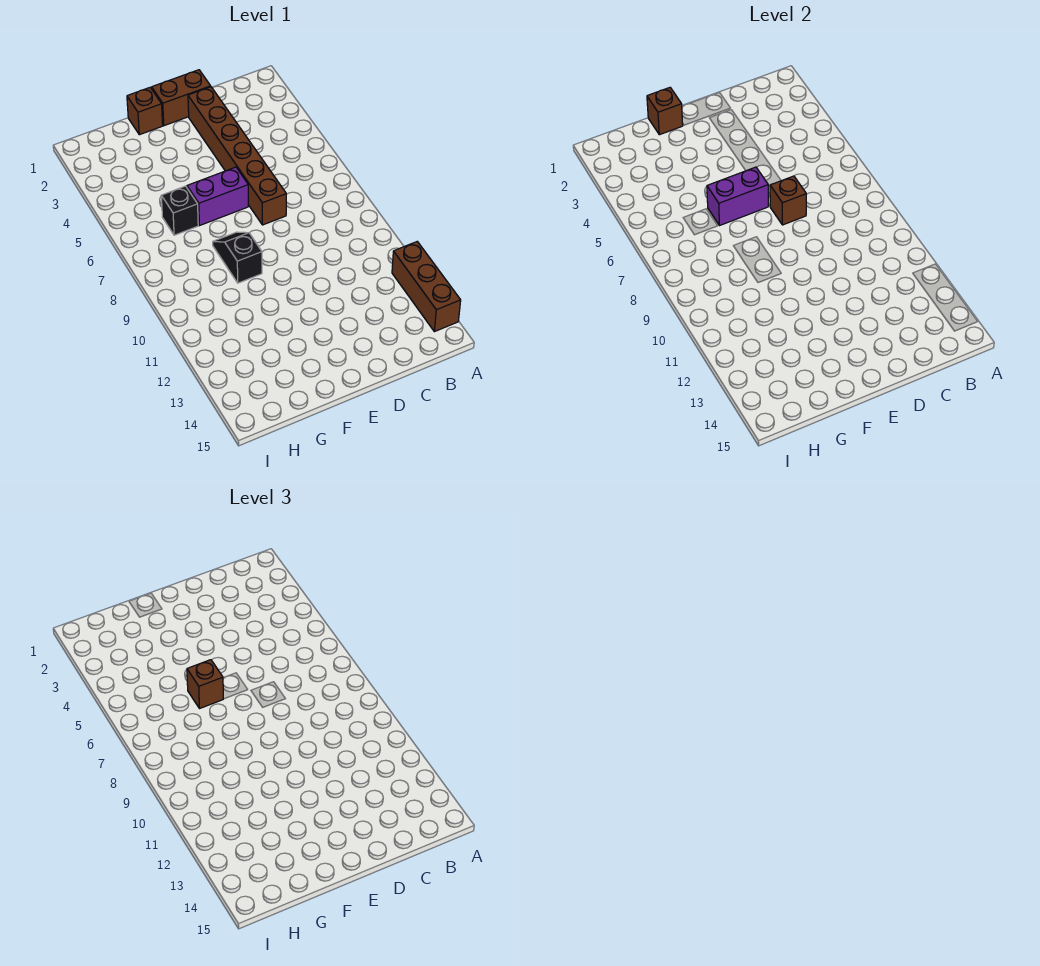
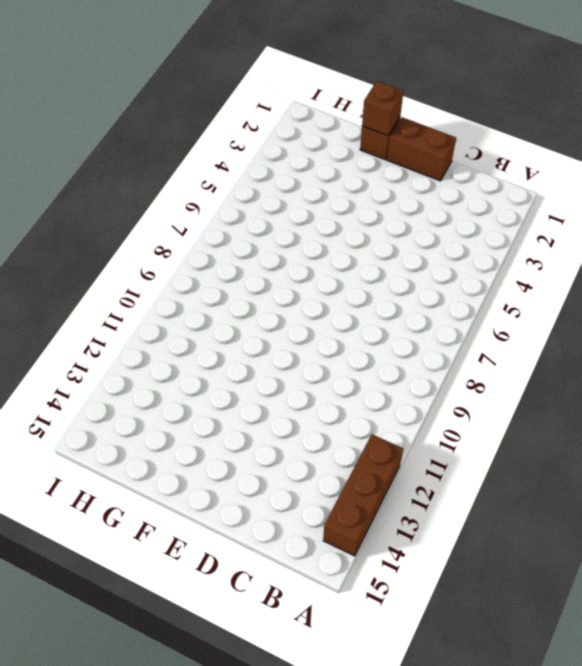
none -> brown brick D2:D7 level 1
none -> purple brick E6:F6 level 1

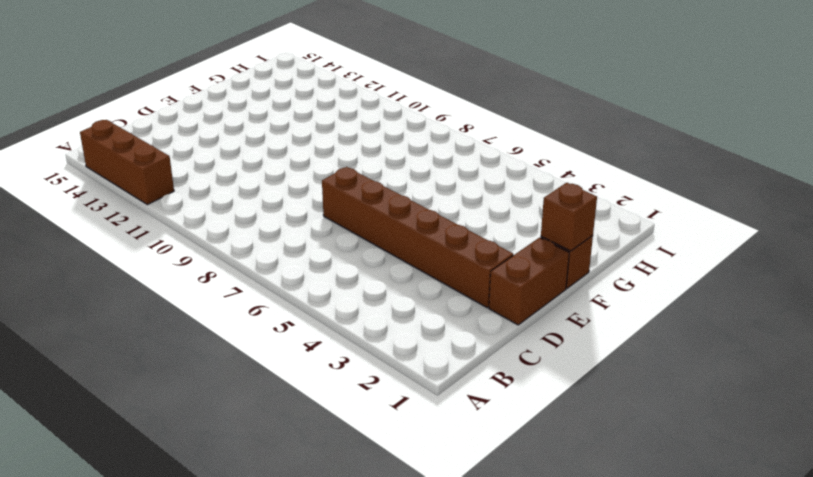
none -> purple brick E6:F6 level 1
none -> black slope F8:F9 level 1 top 9

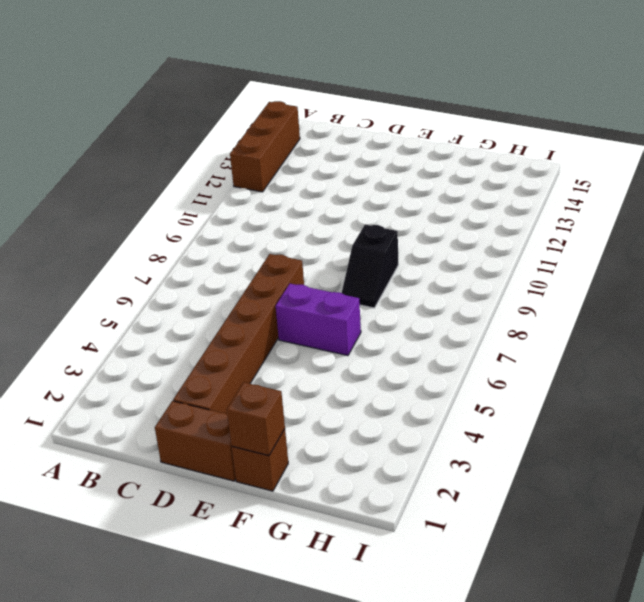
none -> black brick G6 level 1
none -> brown brick D7 level 2

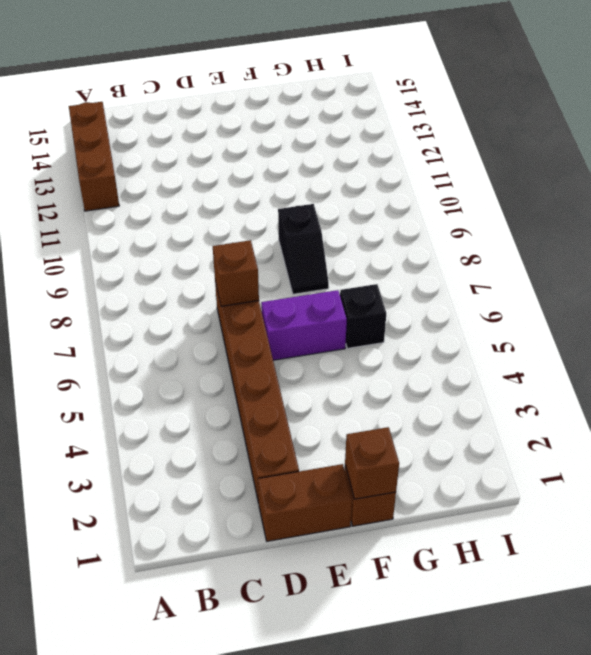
none -> purple brick E6:F6 level 2
none -> brown brick F6 level 3

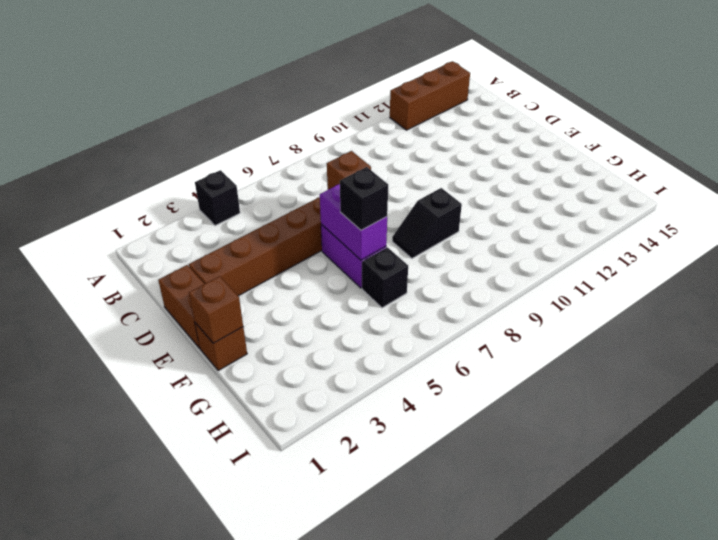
black brick A4 level 1 -> none
black brick F6 level 3 -> brown brick F6 level 3

